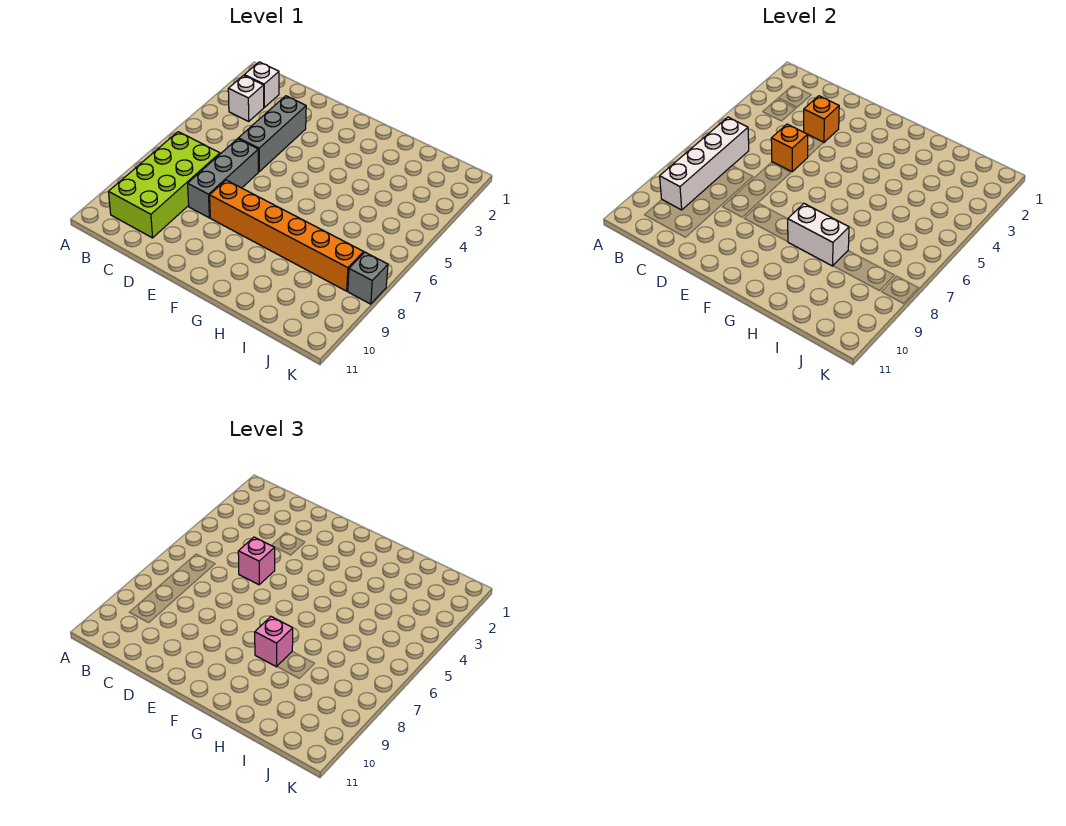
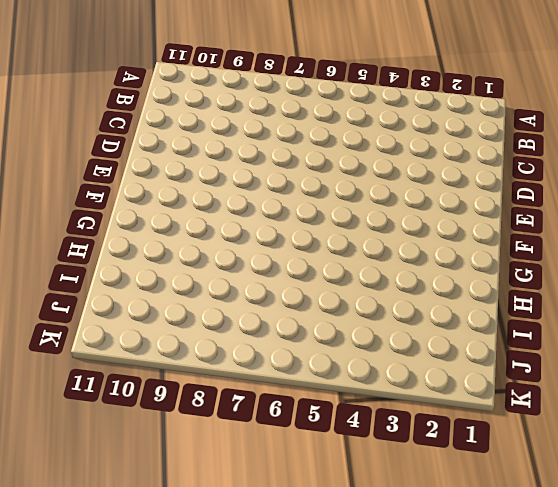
none -> white brick B2 level 1
none -> white brick B3 level 1
none -> lime brick B7:C10 level 1

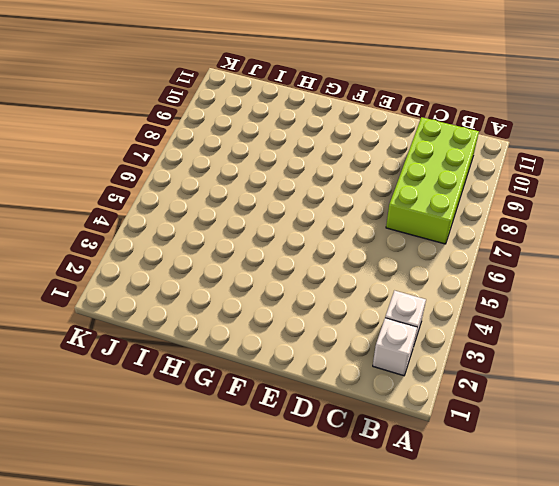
none -> grey brick D3:D5 level 1
none -> grey brick D6:D8 level 1
none -> orange brick E8:J8 level 1

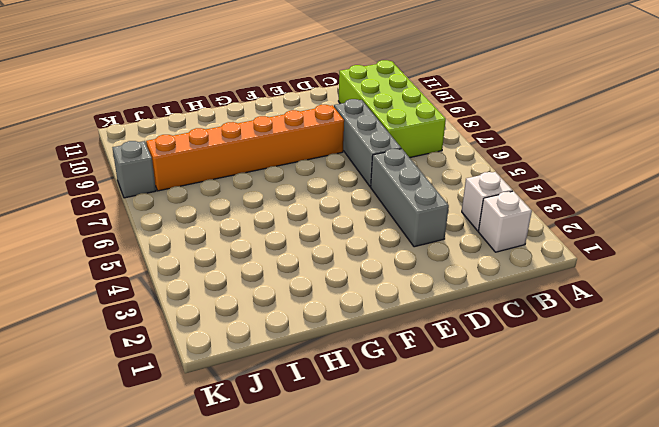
none -> white brick B6:B9 level 2
none -> orange brick D3 level 2
none -> orange brick D5 level 2

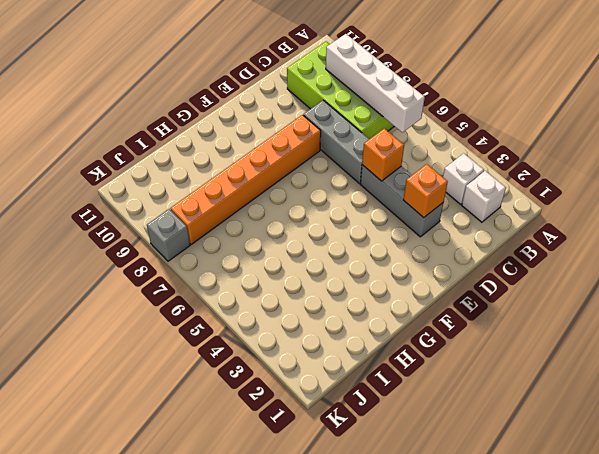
none -> white brick G8:H8 level 2
none -> pink brick D5 level 3
none -> pink brick G8 level 3

